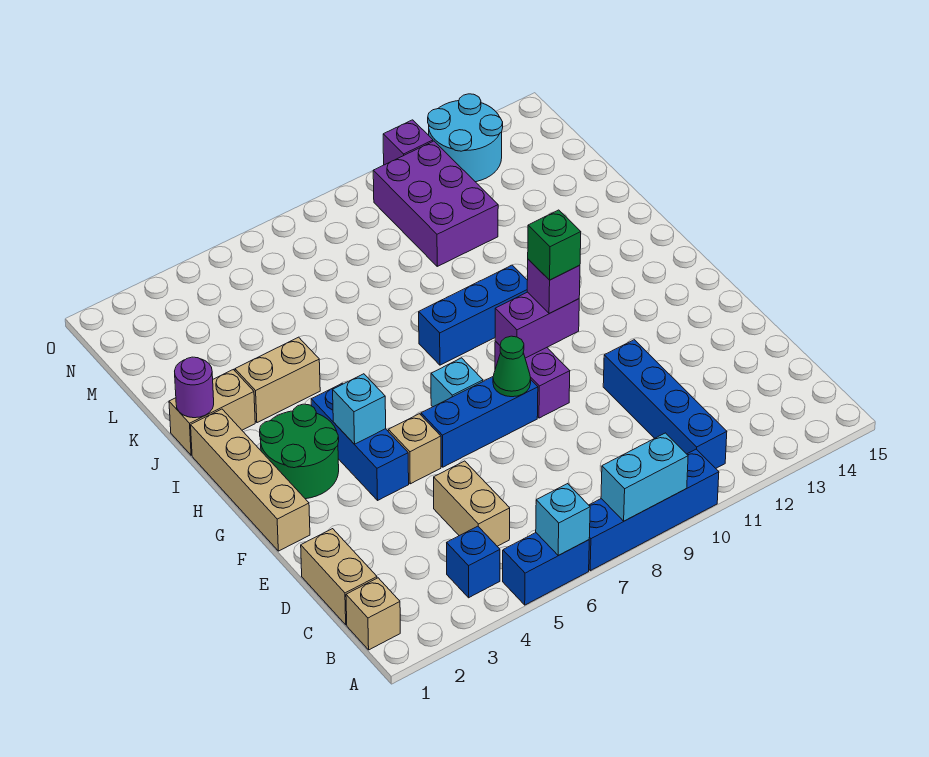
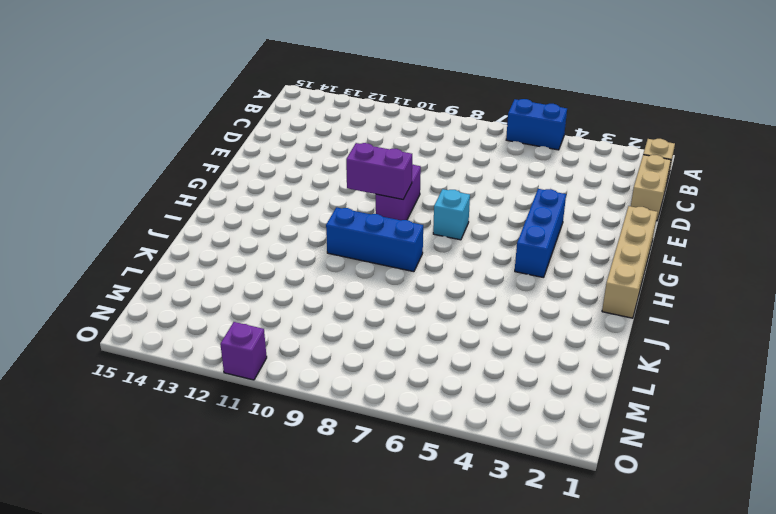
none -> blue brick A7:A10 level 1
none -> blue brick B4 level 1
none -> blue brick B11:E11 level 1

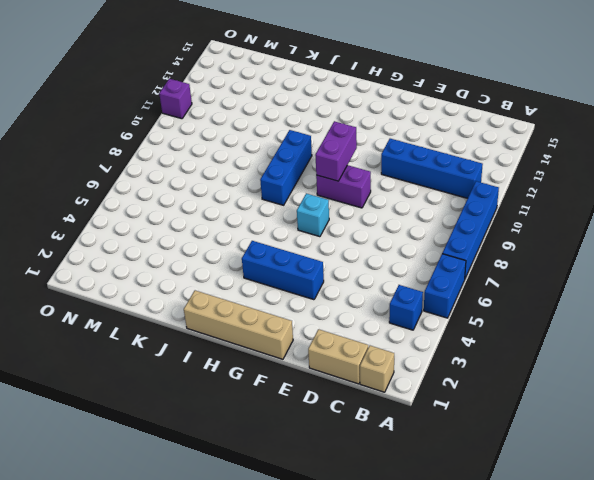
none -> tan brick C5:D5 level 1
none -> tan brick F5 level 1
none -> blue brick F6:F8 level 1

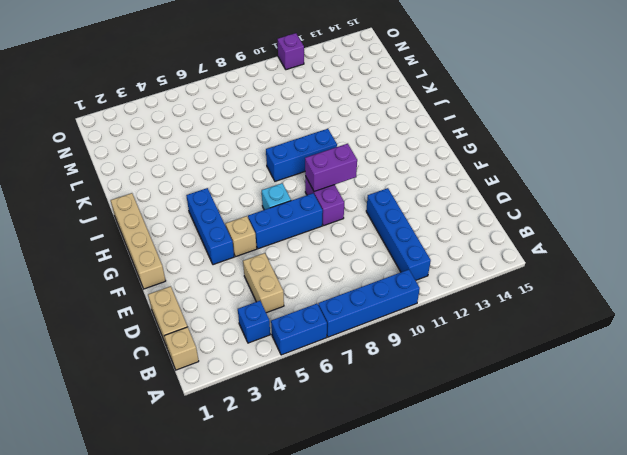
none -> green round brick G2:H3 level 1
none -> tan brick J1:J2 level 1
none -> tan brick J3:J4 level 1

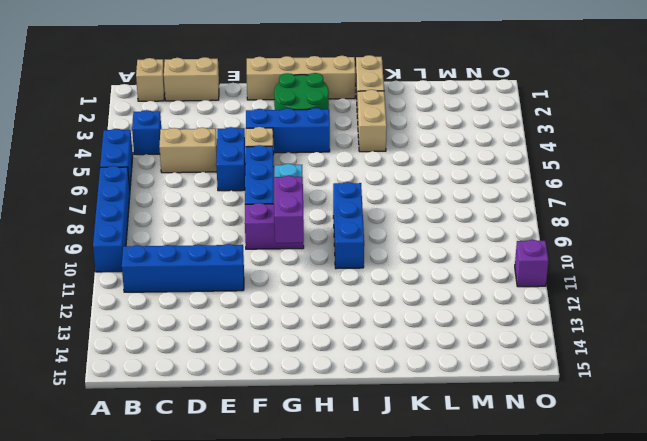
blue brick E5:E6 level 1 -> none
none -> purple brick L10:N11 level 1
none -> cyan round brick N12:O13 level 1
none -> cyan brick A6 level 2

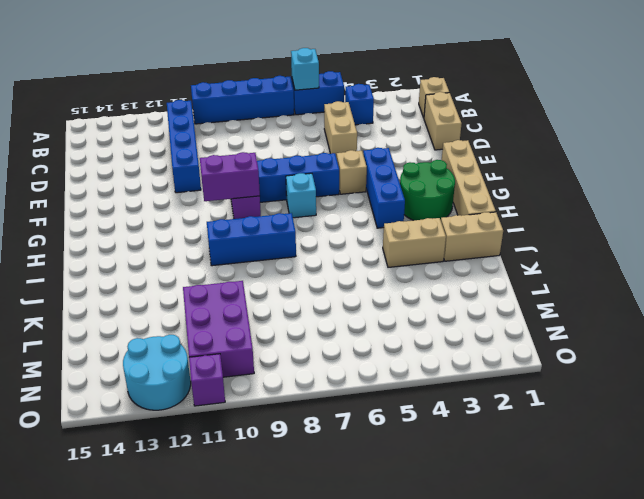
none -> cyan brick A8:A9 level 2
none -> green cone F8 level 2
none -> cyan brick G4 level 2

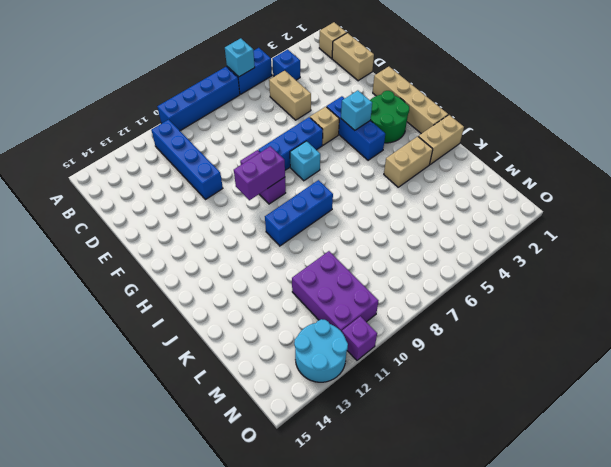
none -> cyan brick A8:A9 level 2
none -> green cone F8 level 2
none -> purple round brick J1 level 2

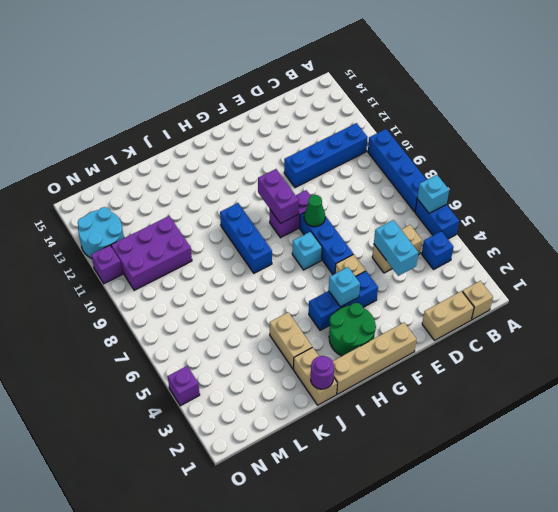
cyan brick D4:D5 level 2 -> cyan brick A8:A9 level 2
purple brick O4 level 1 -> purple brick G10 level 3
none -> green brick G10 level 4

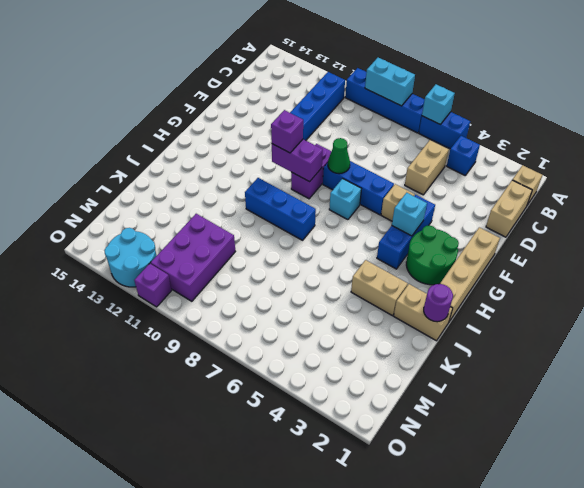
none -> green brick G10 level 4

